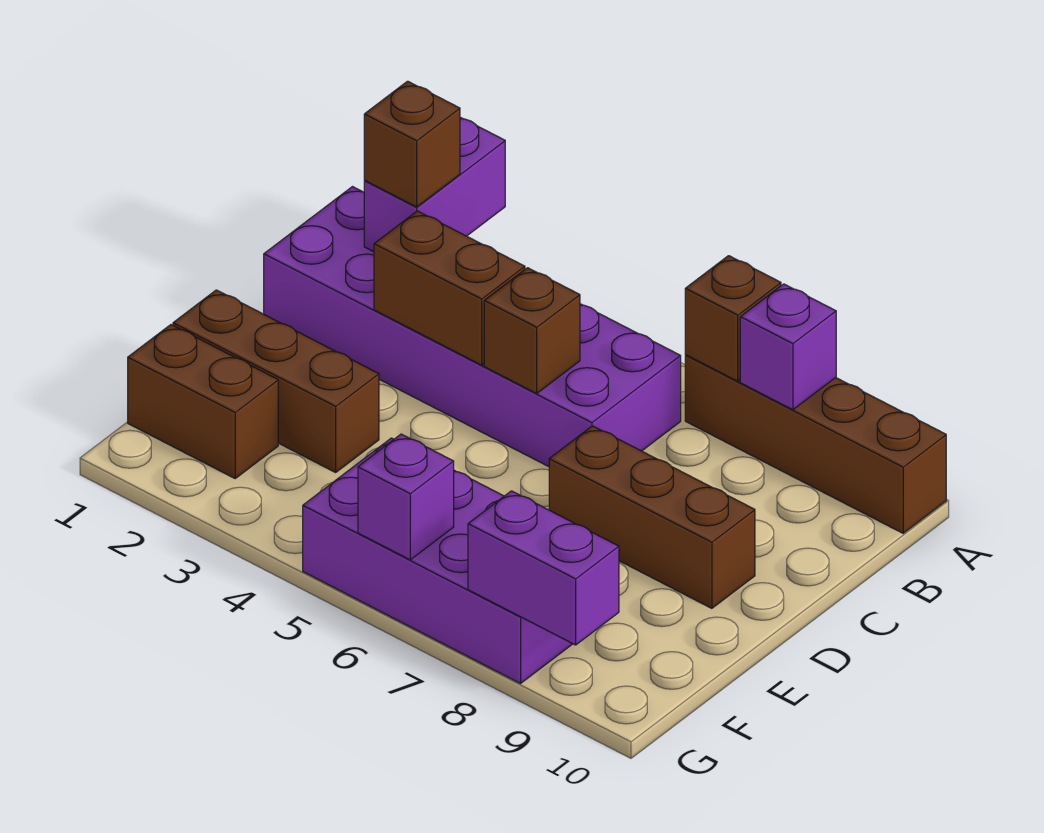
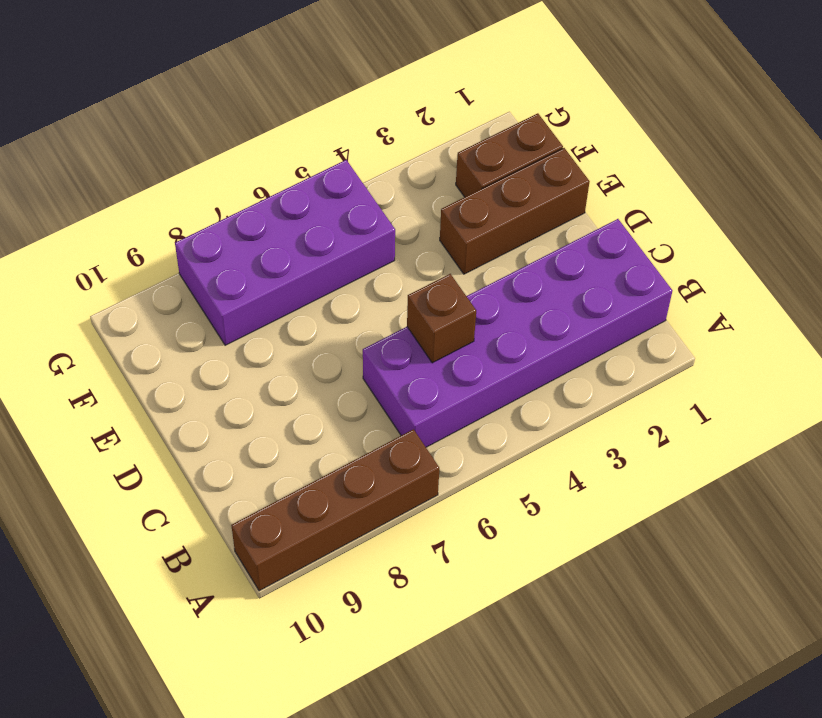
none -> brown brick D7:D9 level 1
none -> purple brick A2:B2 level 2
none -> brown brick A7 level 2

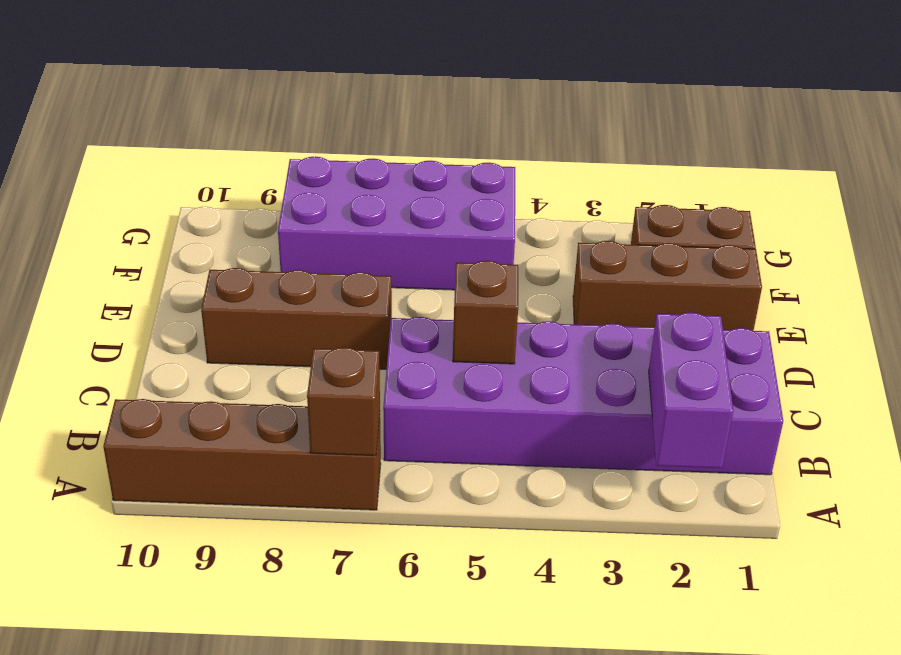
none -> purple brick A8 level 2
none -> brown brick C3:C4 level 2
none -> purple brick G6 level 2

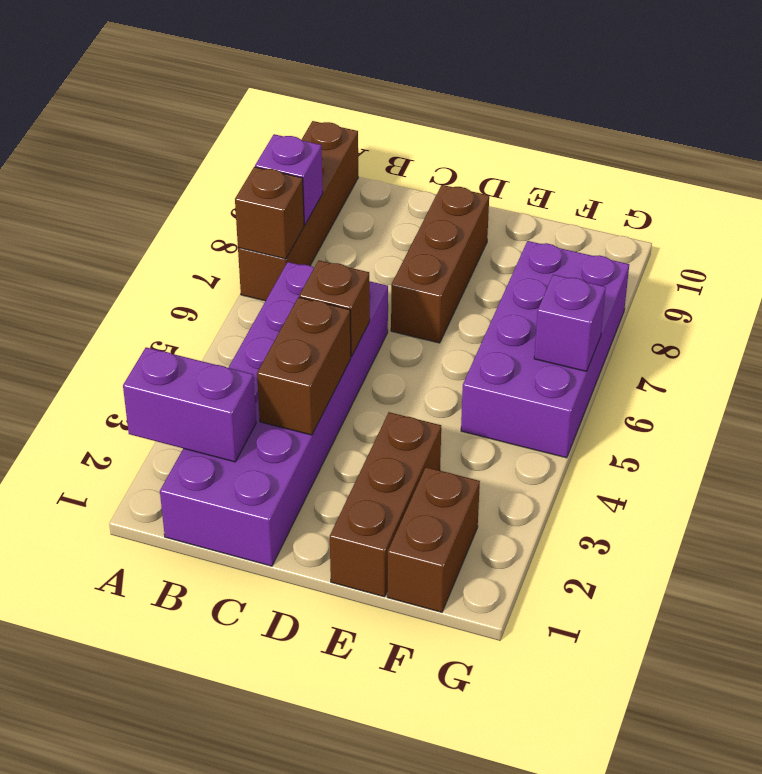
none -> purple brick G8:G9 level 2
none -> brown brick B2 level 3

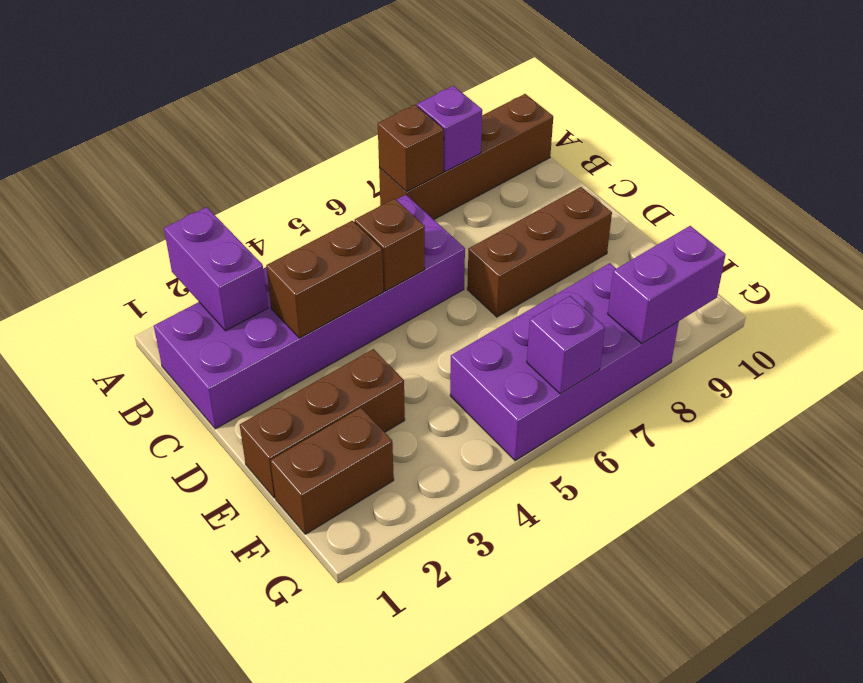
none -> brown brick B2 level 3

